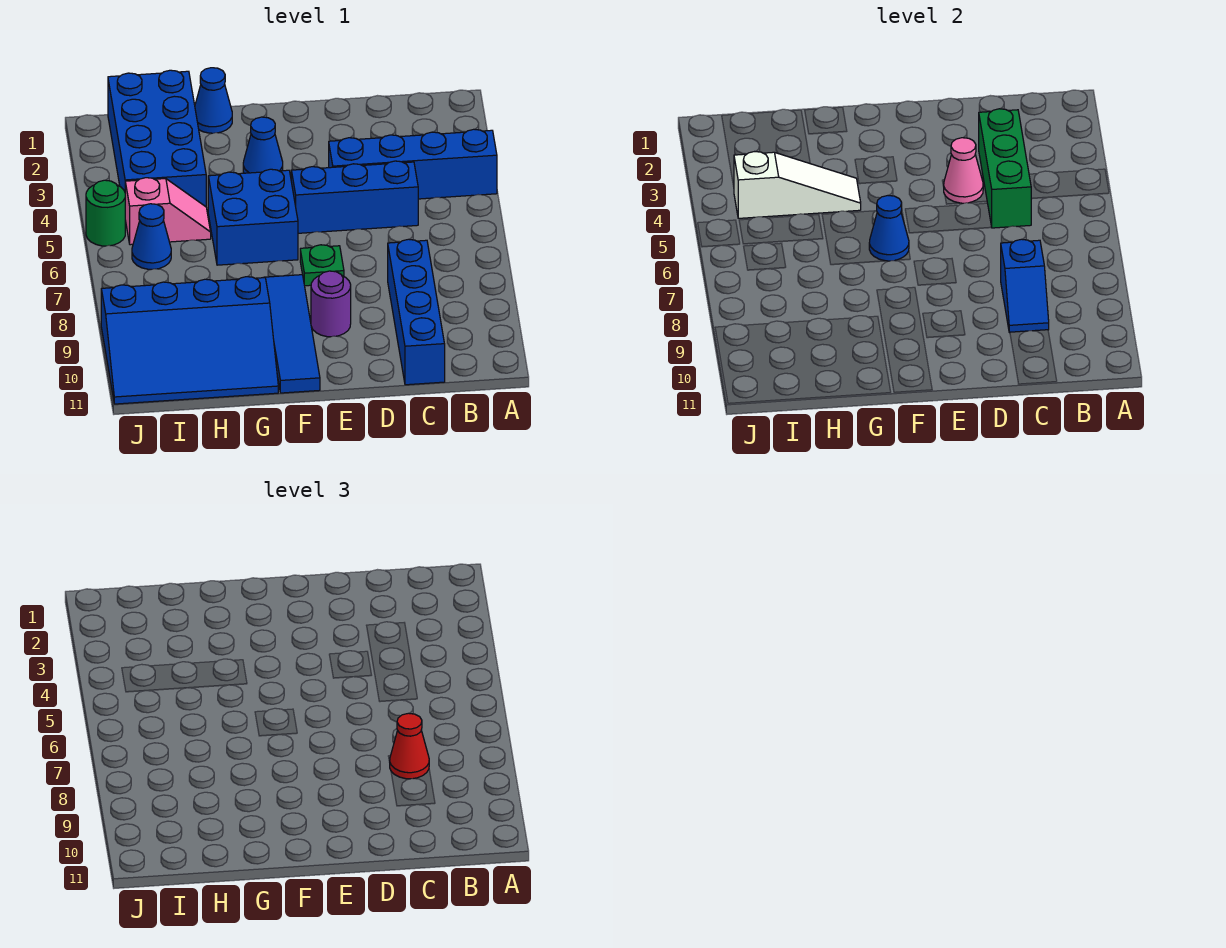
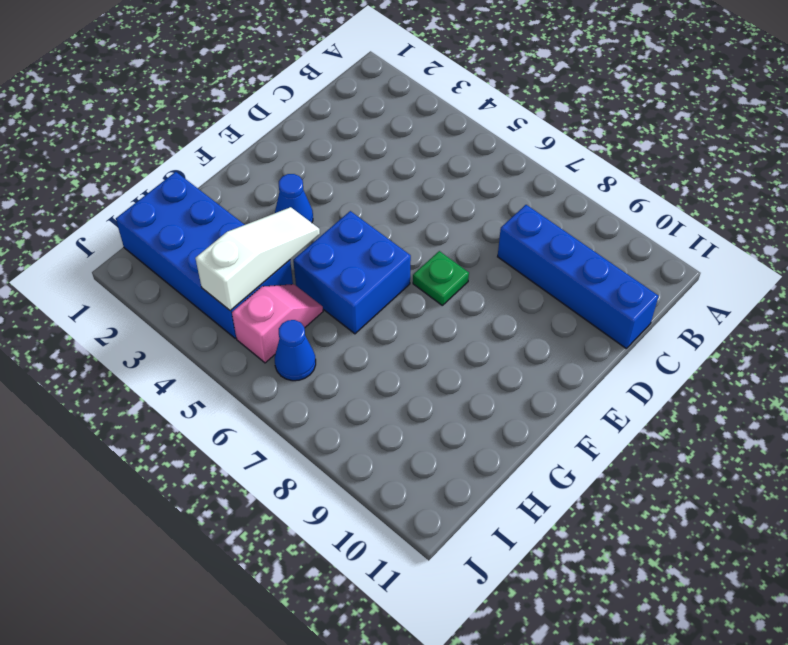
none -> blue brick A4:D4 level 1
none -> blue brick C5:E5 level 1
none -> purple round brick E9 level 1

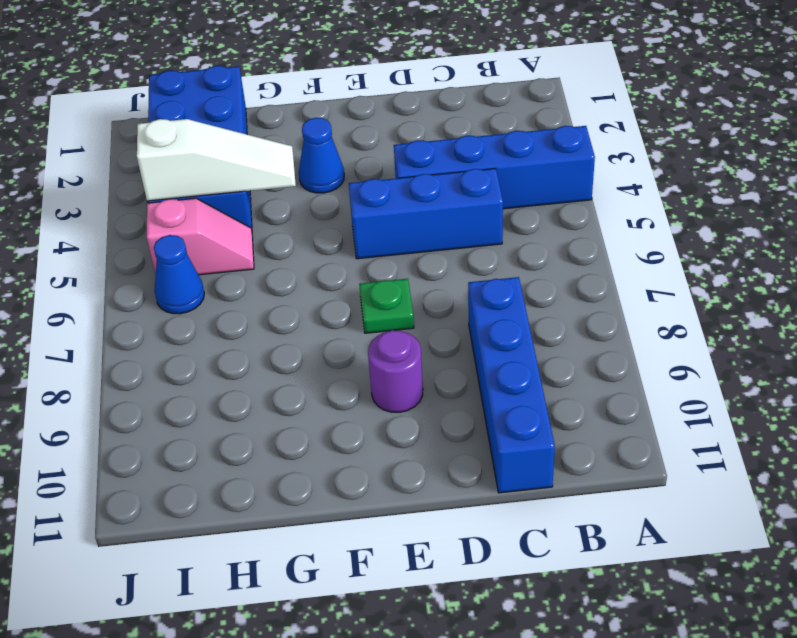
none -> blue brick F5:G6 level 1
none -> blue tile F8:F11 level 1
none -> blue cone G1 level 1

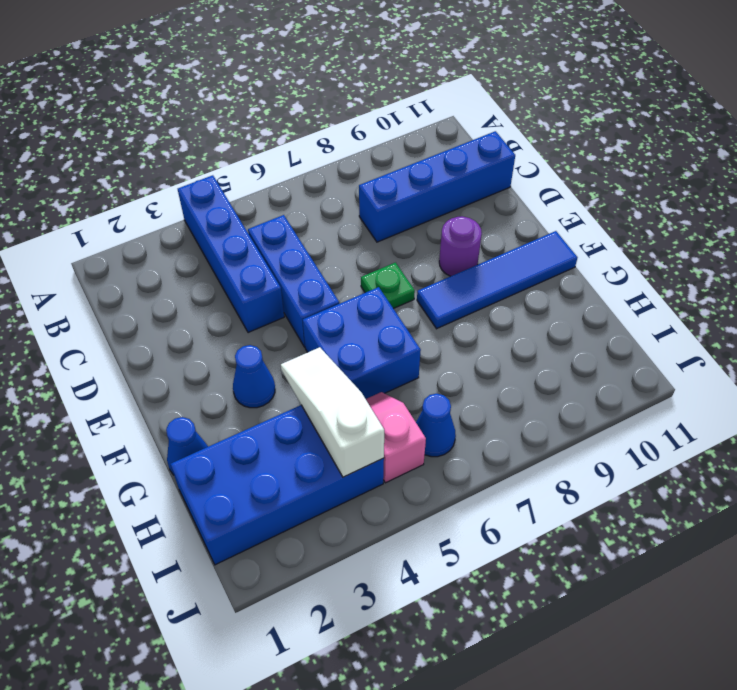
none -> blue slope G9:J11 level 1 top 9
none -> green round brick J5 level 1
none -> green brick C3:C5 level 2

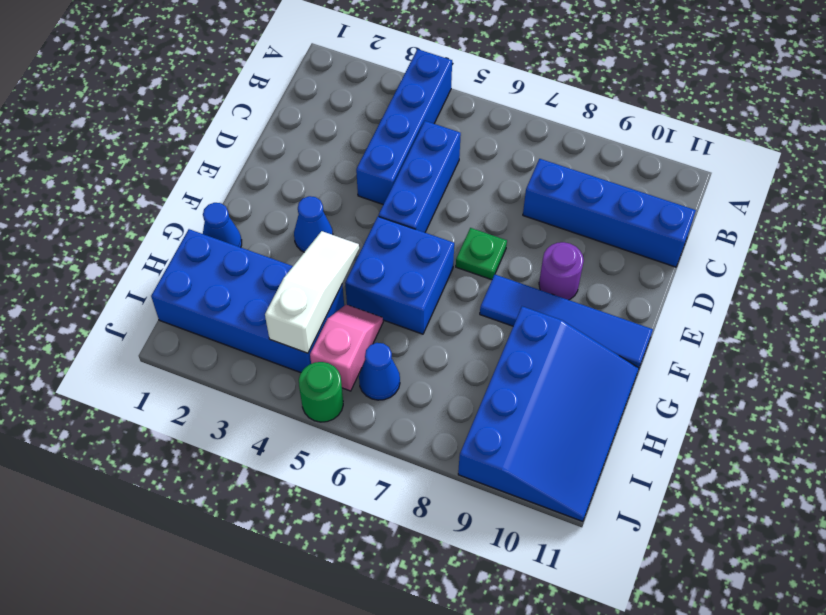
none -> green brick C3:C5 level 2
none -> blue slope C8:C9 level 2 top 8
none -> pink cone D4 level 2

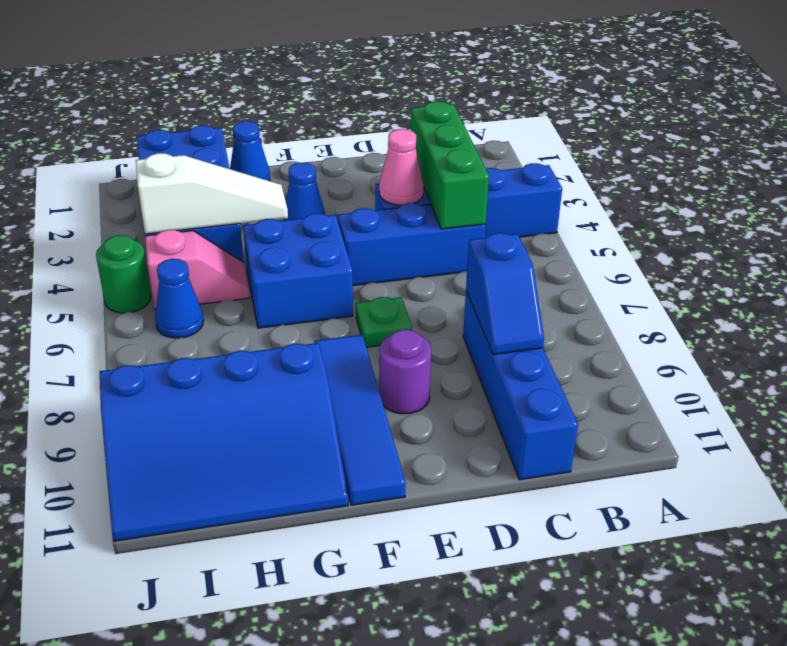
none -> blue cone F6 level 2
none -> red cone C8 level 3

